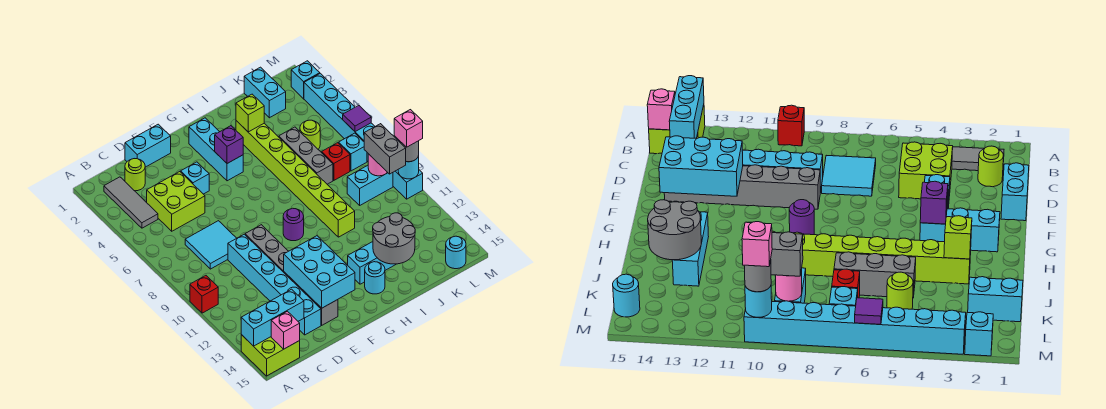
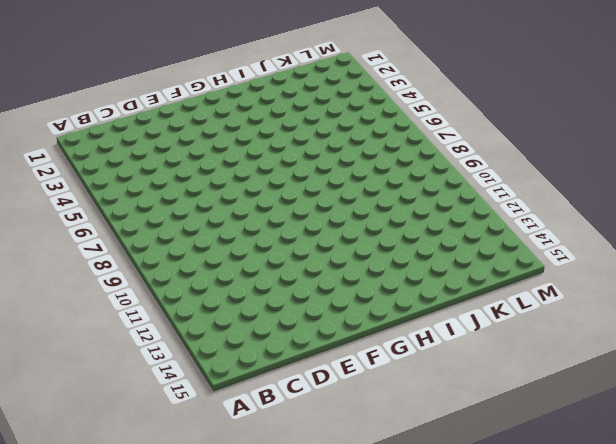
none -> red brick A10 level 1
none -> lime brick A14:B15 level 1
none -> grey tile B2:B4 level 1
none -> lime round brick C2 level 1

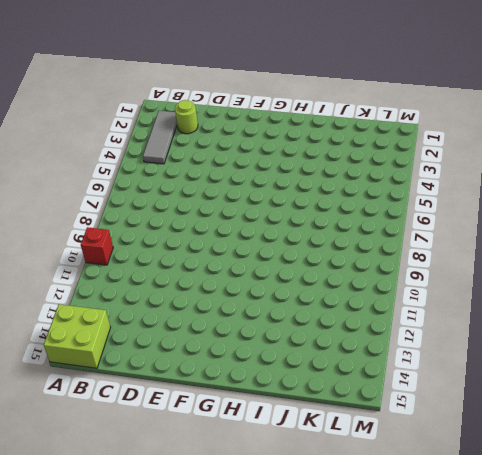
none -> lime brick C4:D5 level 1
none -> cyan tile C7:D8 level 1
none -> cyan brick D1:E1 level 1
none -> cyan brick D9:D14 level 1

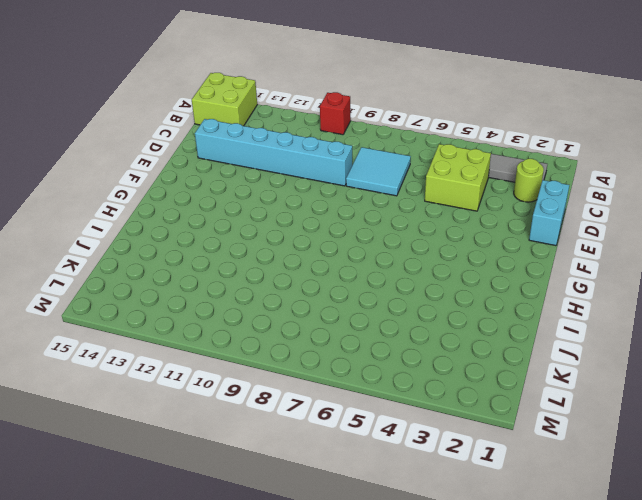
none -> cyan brick E4 level 1
none -> grey brick E9:E14 level 1
none -> cyan brick G2:G4 level 1
none -> purple round brick G9 level 1

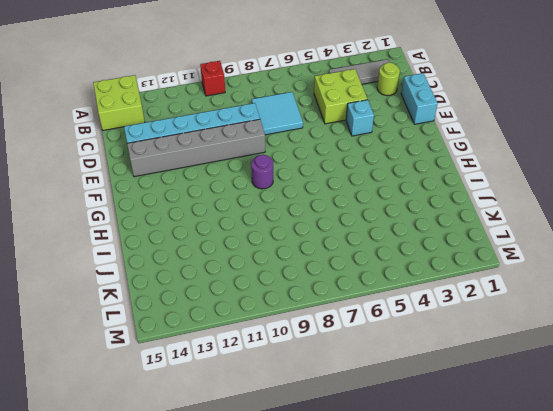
none -> cyan brick G2:G4 level 1
none -> cyan brick H13:J13 level 1
none -> cyan round brick H14 level 1
none -> lime brick I3:I10 level 1

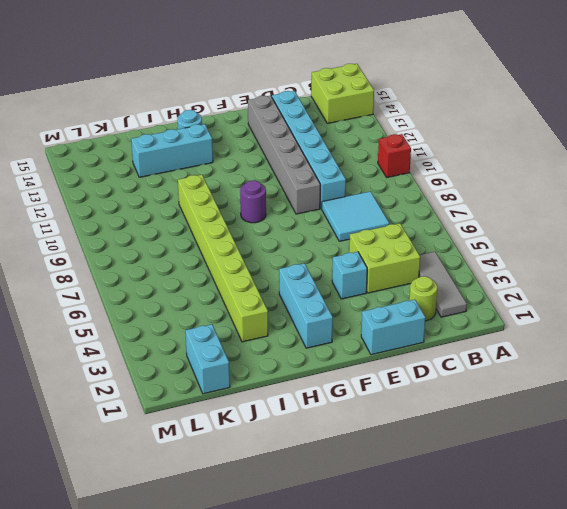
none -> grey brick J5:J7 level 1
none -> lime round brick K5 level 1
none -> red brick K7 level 1
none -> cyan brick K9:L9 level 1

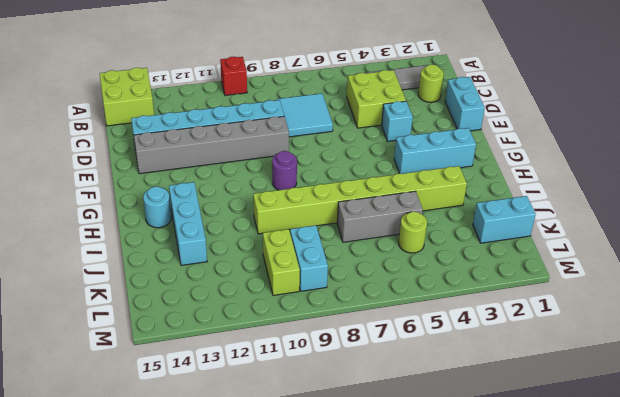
lime brick K10:L10 level 1 -> none
none -> red brick K7 level 1
none -> cyan brick L7 level 1
none -> cyan round brick L15 level 1
none -> cyan brick M2 level 1

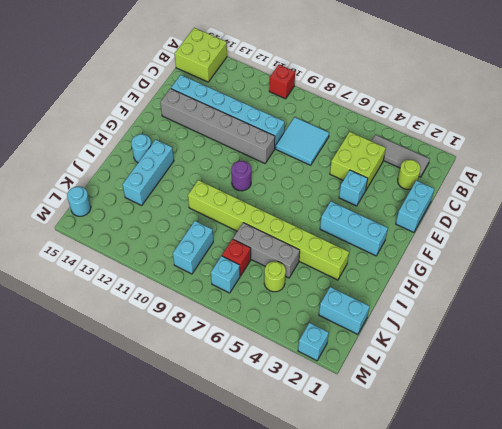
none -> cyan brick M3:M10 level 1
none -> cyan brick A14:C14 level 2
none -> pink brick B15 level 2
none -> cyan brick E12:F14 level 2

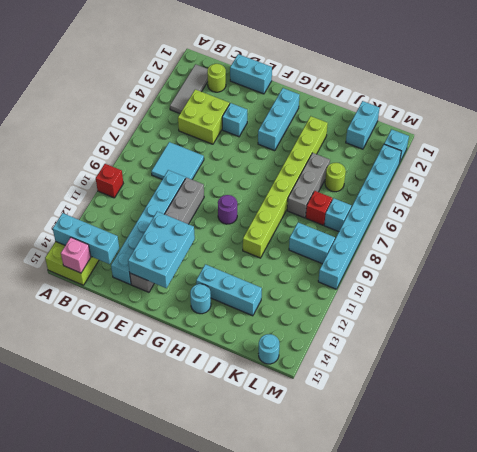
none -> purple brick G4 level 2
none -> lime brick I3 level 2
none -> grey round brick I13:J14 level 2
none -> pink round brick L9 level 2

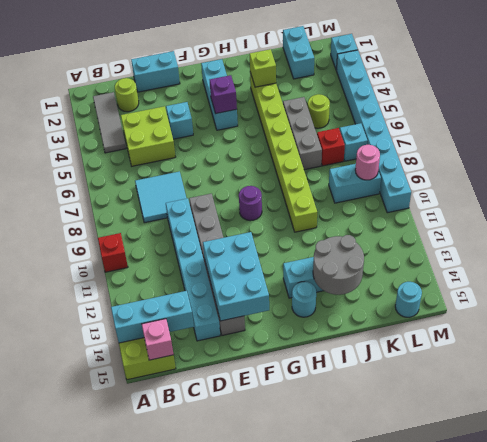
none -> purple tile M6 level 2
none -> cyan round brick M10 level 2
none -> grey brick L9:L10 level 3
none -> grey round brick M10 level 3

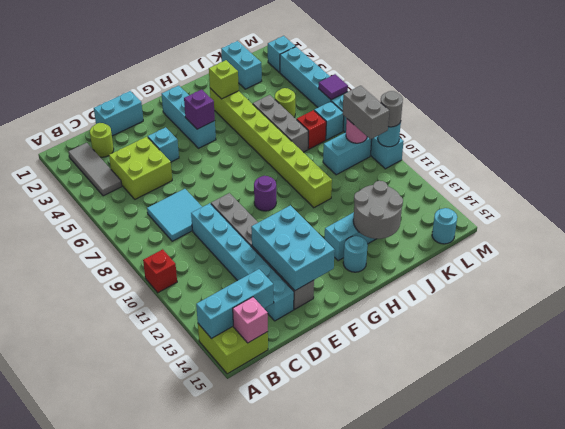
none -> pink brick M10 level 4

